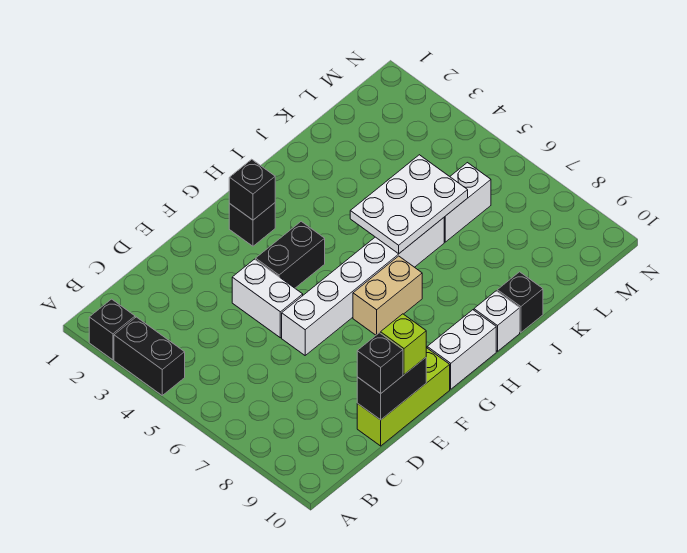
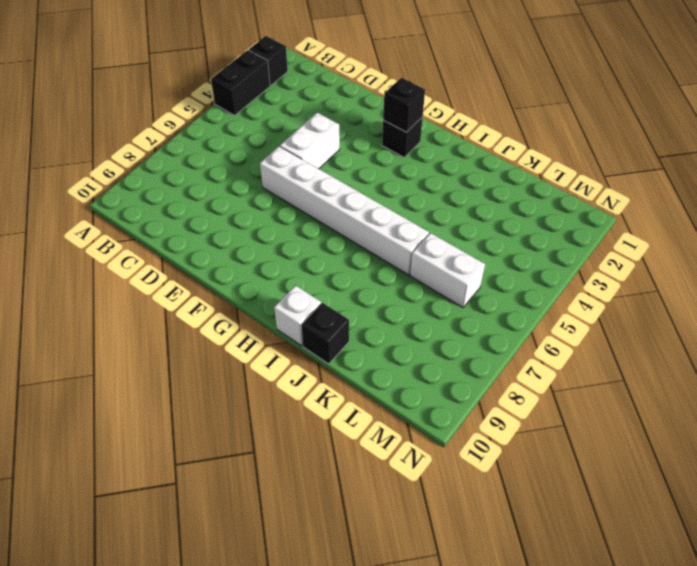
none -> lime brick D10:F10 level 1
none -> black brick F4:G4 level 1
none -> tan brick G7:H7 level 1

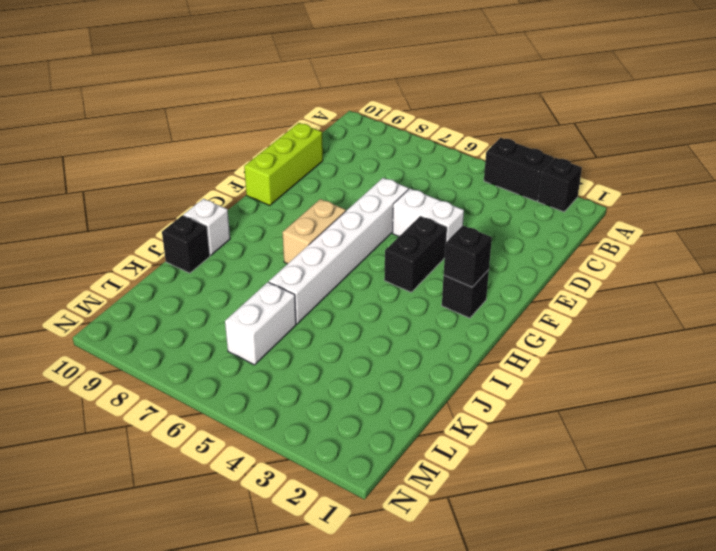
none -> white brick G10:H10 level 1
none -> black brick D10:E10 level 2
none -> white plate I5:K6 level 2

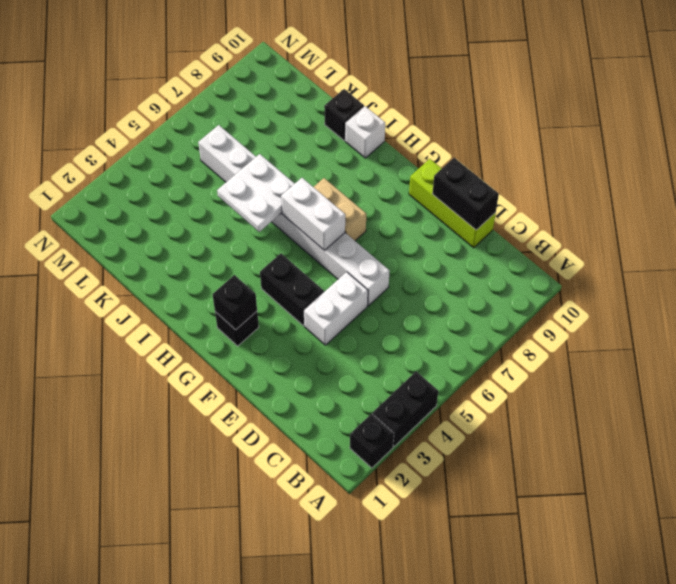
white brick G6:H6 level 2 -> white brick G10:H10 level 1
white plate I5:J6 level 2 -> white plate I5:K6 level 2
none -> black brick D10 level 3
none -> lime brick E10 level 3

